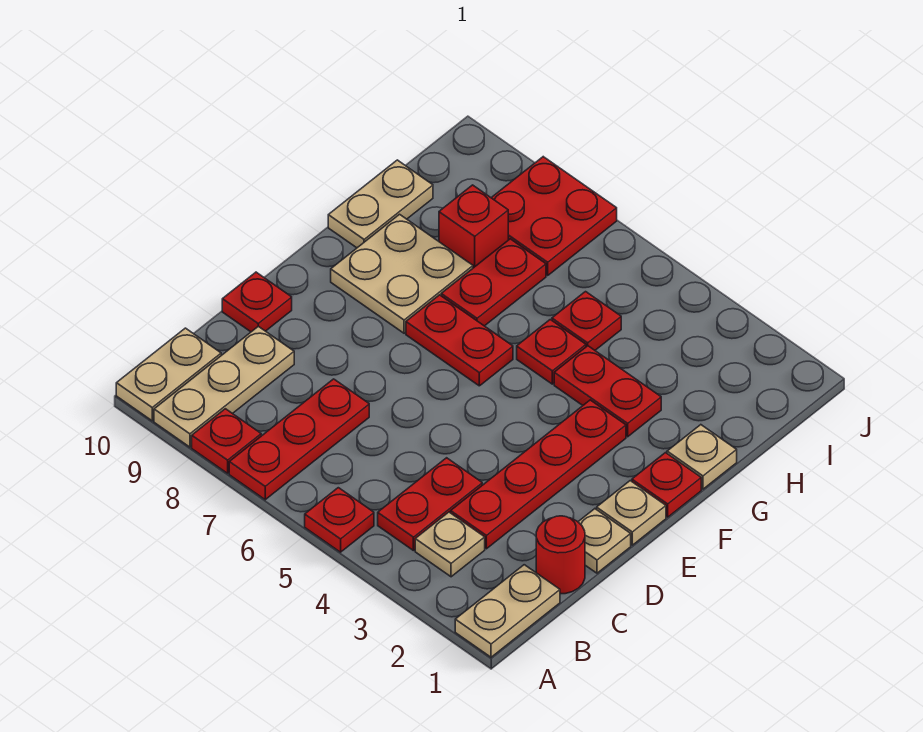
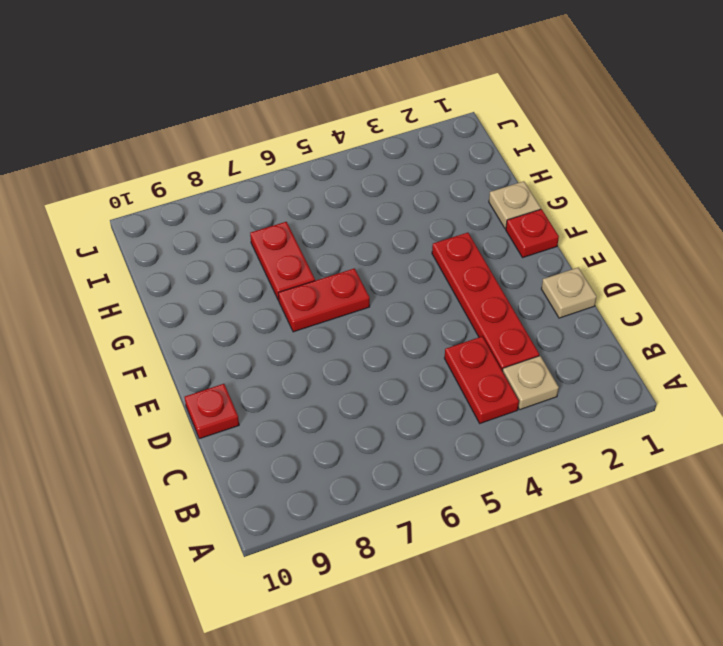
none -> tan plate A1:B1 level 1
none -> red plate A5 level 1
none -> red plate A7:C7 level 1

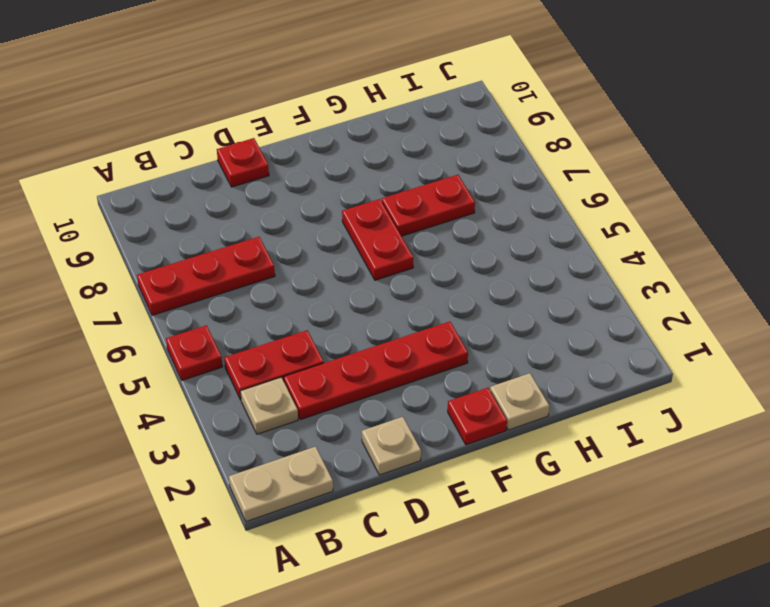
none -> red plate A8 level 1
none -> tan plate A9:C9 level 1
none -> tan plate A10:B10 level 1

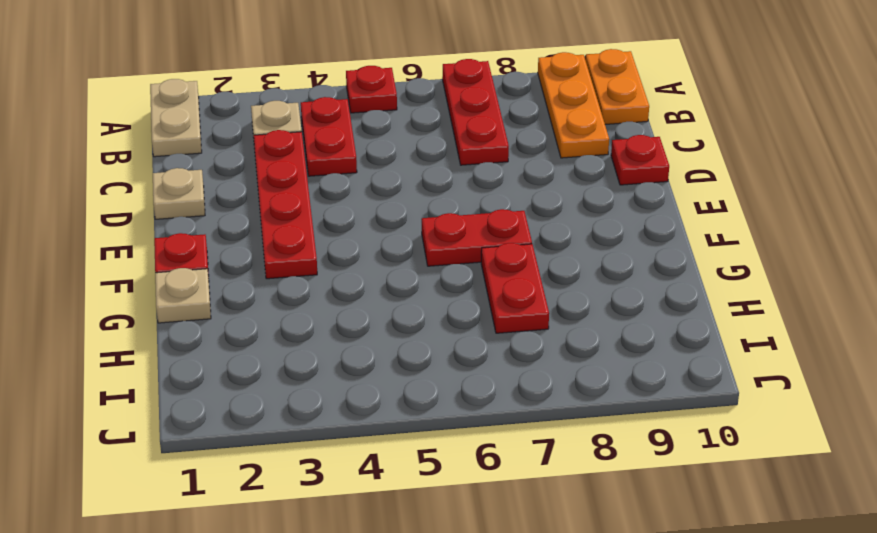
orange plate A9:C9 level 1 -> tan plate A9:C9 level 1
orange plate A10:B10 level 1 -> tan plate A10:B10 level 1
none -> red plate A8 level 1
none -> red round brick C1 level 1
none -> tan plate E1 level 1

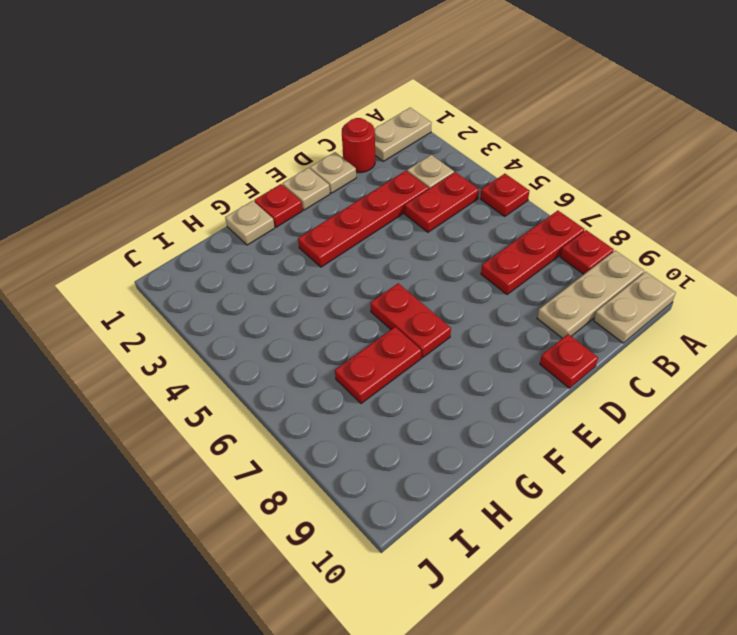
none -> tan plate F8:G9 level 1
none -> red plate G3:G4 level 1
none -> red plate G5 level 1

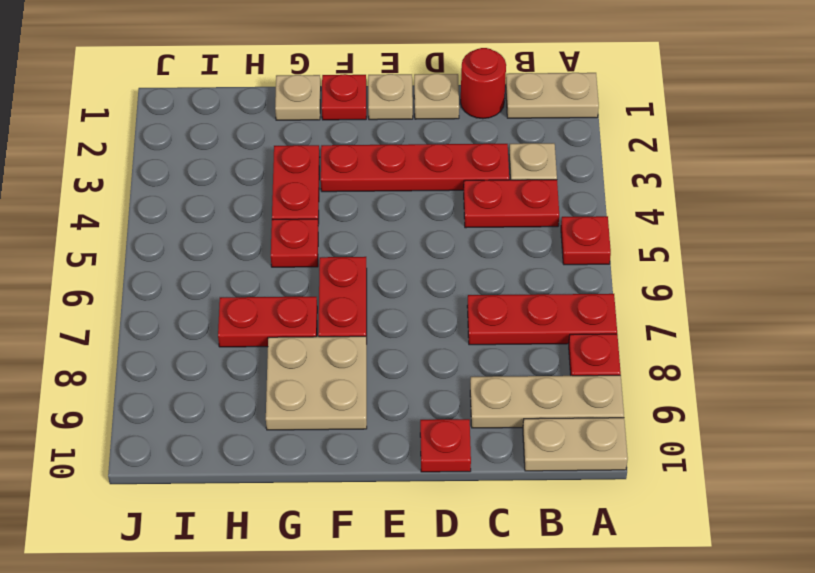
none -> tan plate G10:H10 level 1
none -> red plate H5 level 1
none -> red brick H8 level 1

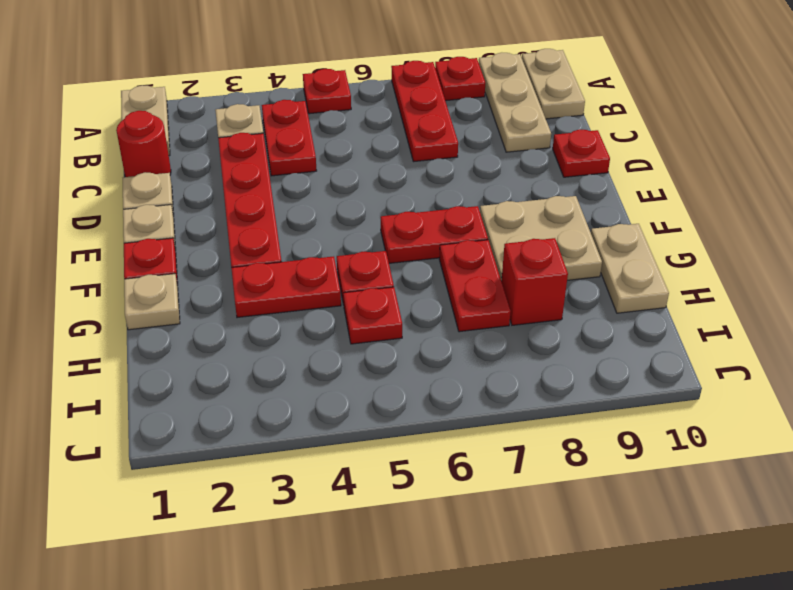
none -> red plate I7:J8 level 1

